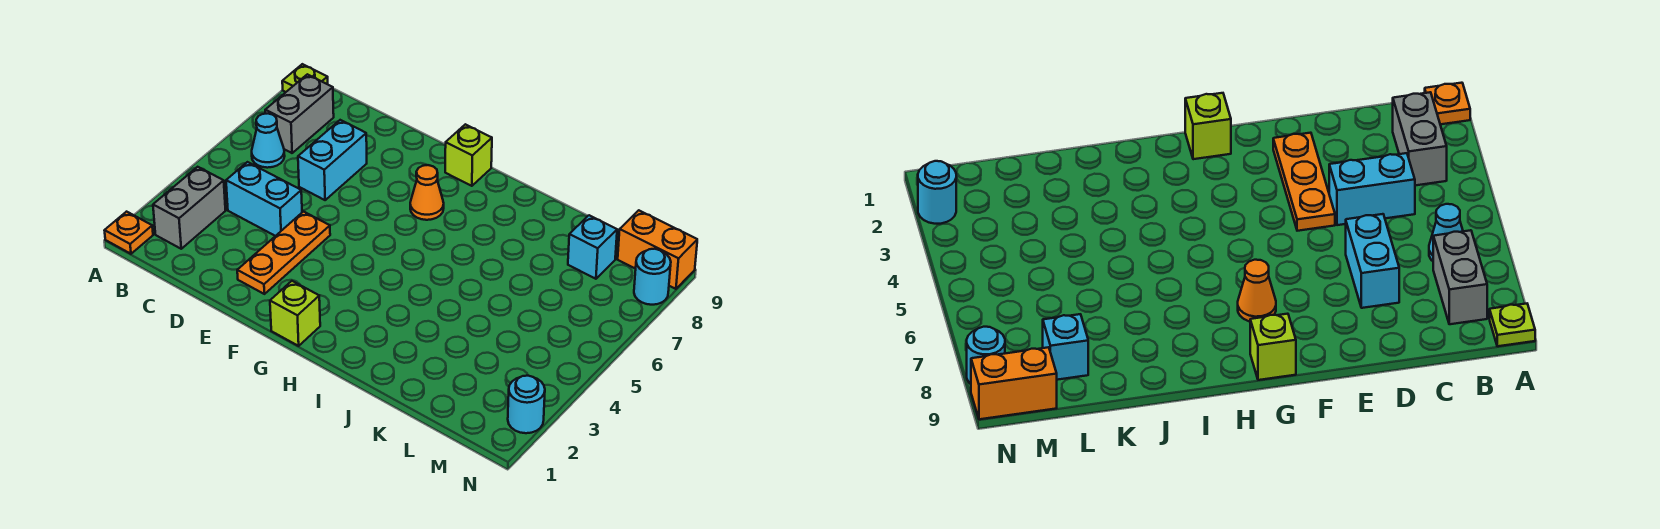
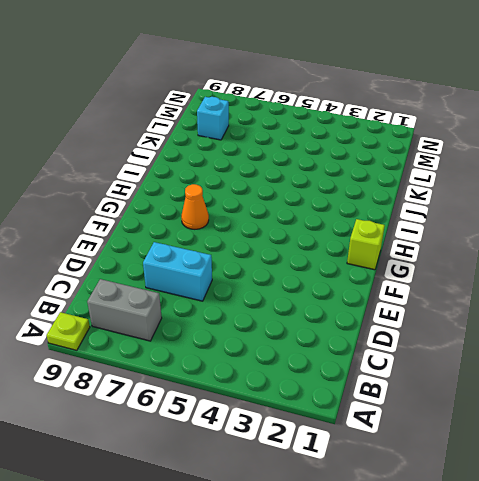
none -> orange plate A1 level 1
none -> grey brick B2:B3 level 1
none -> cyan cone B6 level 1

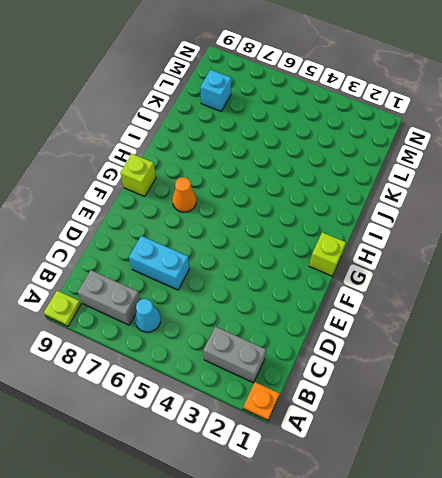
none -> cyan brick C4:D4 level 1
none -> orange plate E2:E4 level 1
none -> orange brick M9:N9 level 1

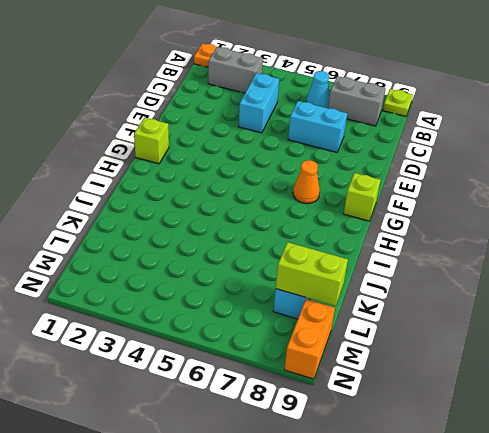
lime brick L8:L9 level 2 -> none
none -> orange plate E2:E4 level 1
none -> cyan round brick N2 level 1
none -> cyan round brick N8 level 1

